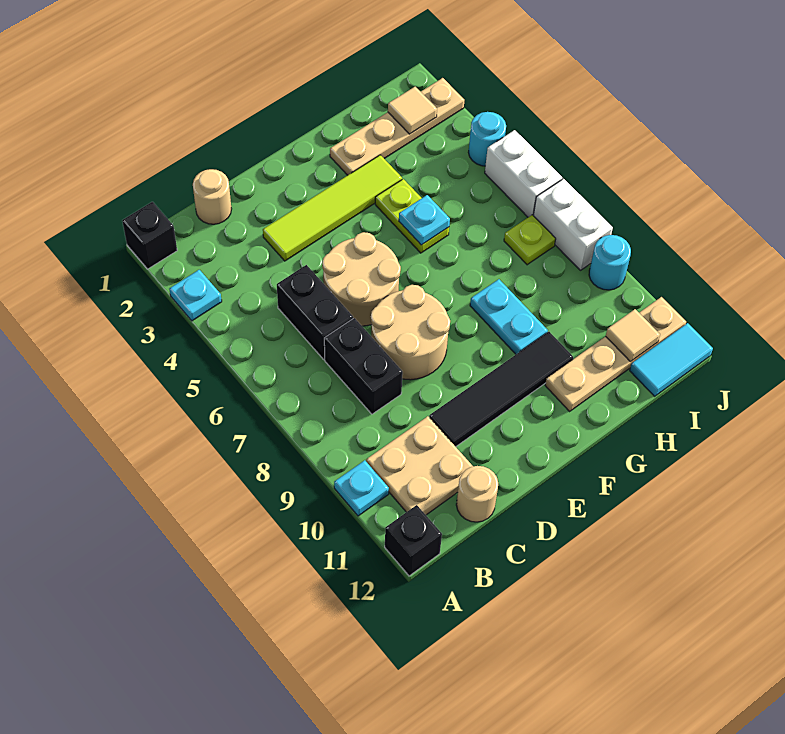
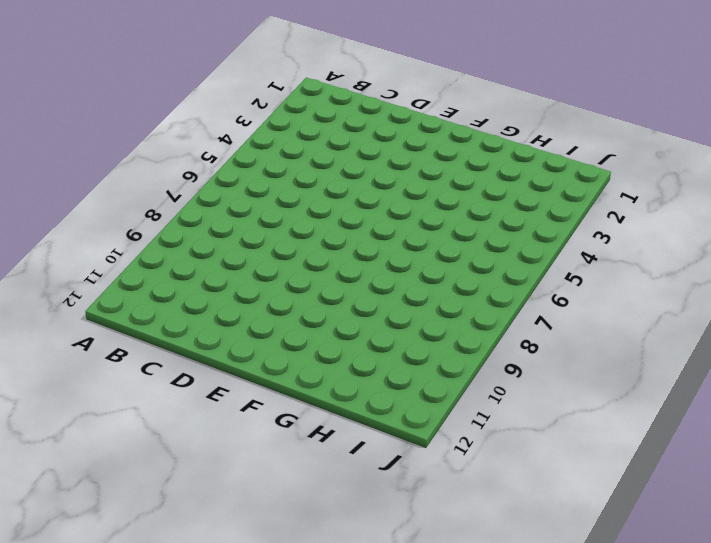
none -> black brick A1 level 1
none -> cyan plate A3 level 1
none -> cyan plate A10 level 1

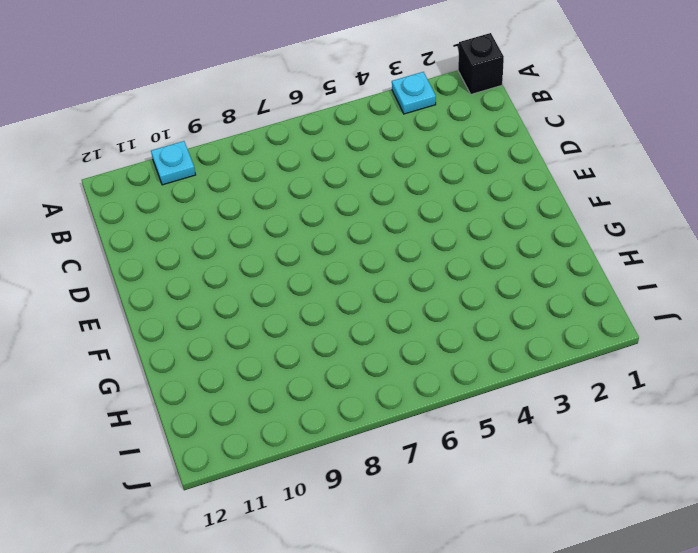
none -> black brick A12 level 1
none -> tan plate B10:C11 level 1
none -> tan round brick C1 level 1

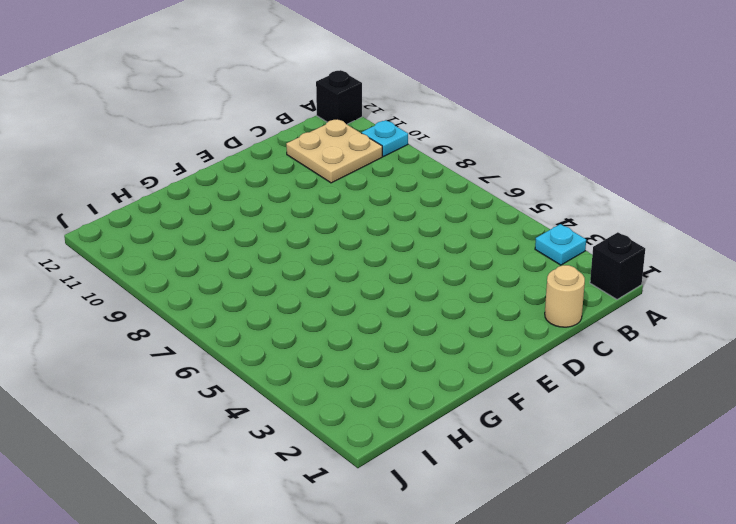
none -> black brick C5:C6 level 1
none -> black brick C7:C8 level 1
none -> tan round brick C12 level 1

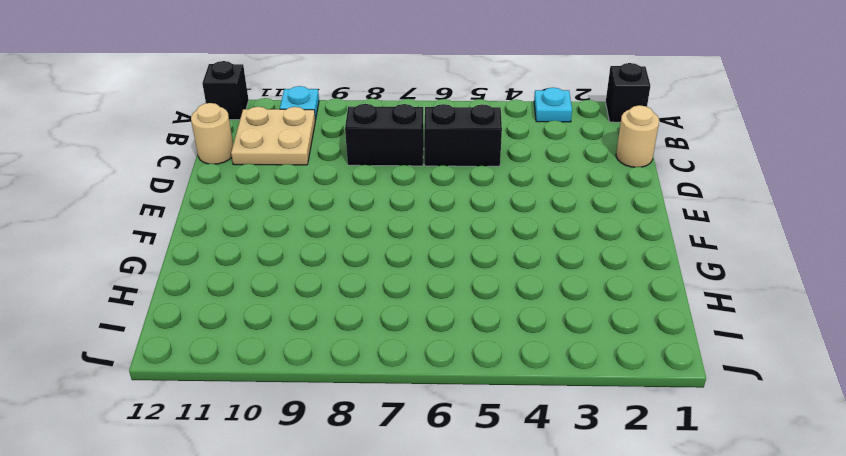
none -> lime tile D3:G3 level 1
none -> tan round brick D5:E6 level 1
none -> tan round brick D7:E8 level 1

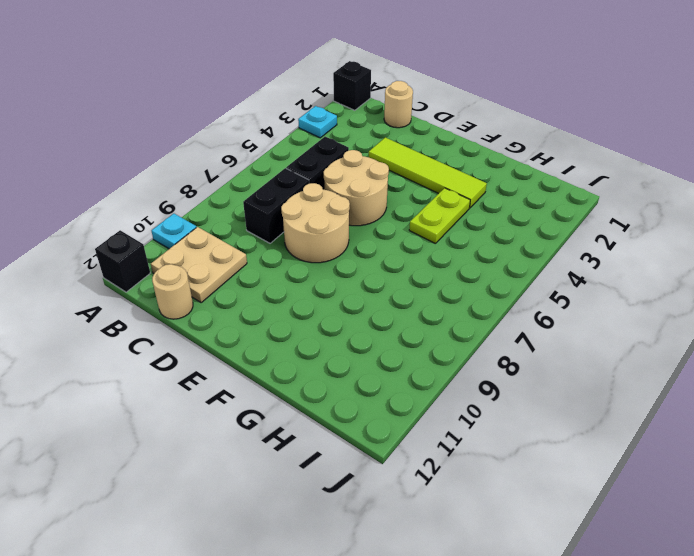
none -> black tile D10:G10 level 1
none -> tan plate G2:J2 level 1
none -> cyan plate G8:G9 level 1

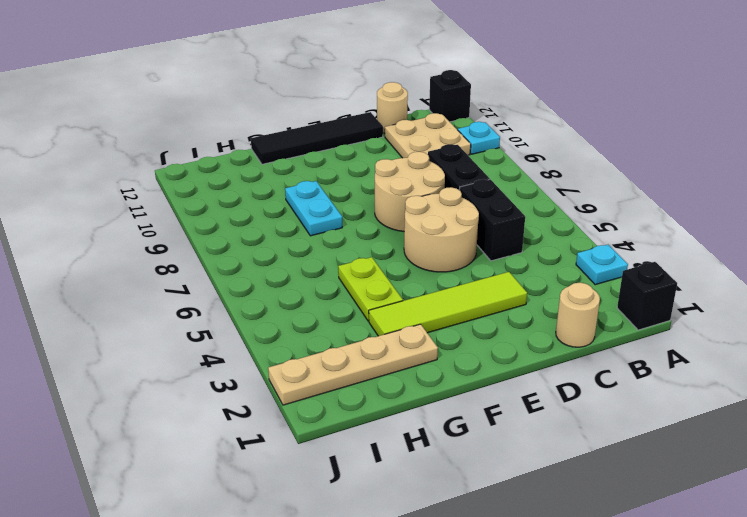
black tile D12:G12 level 1 -> black tile D10:G10 level 1
none -> tan plate G11:J11 level 1
none -> lime plate I7 level 1
none -> cyan tile I12:J12 level 1

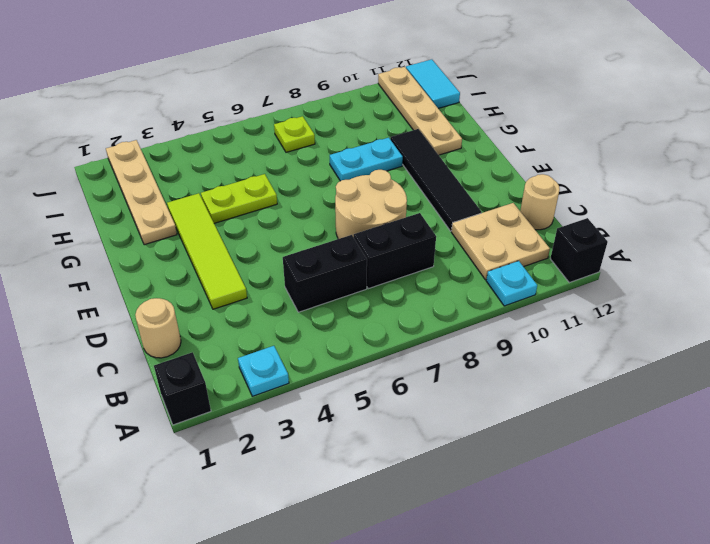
none -> tan round brick D5:E6 level 1
none -> cyan round brick J4 level 1
none -> white brick J5:J6 level 1

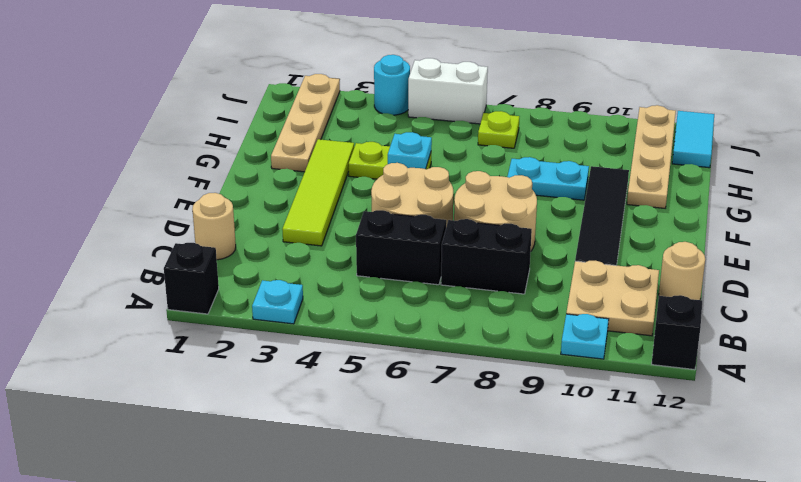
none -> white brick J7:J8 level 1
none -> cyan round brick J9 level 1
none -> tan tile I2 level 2

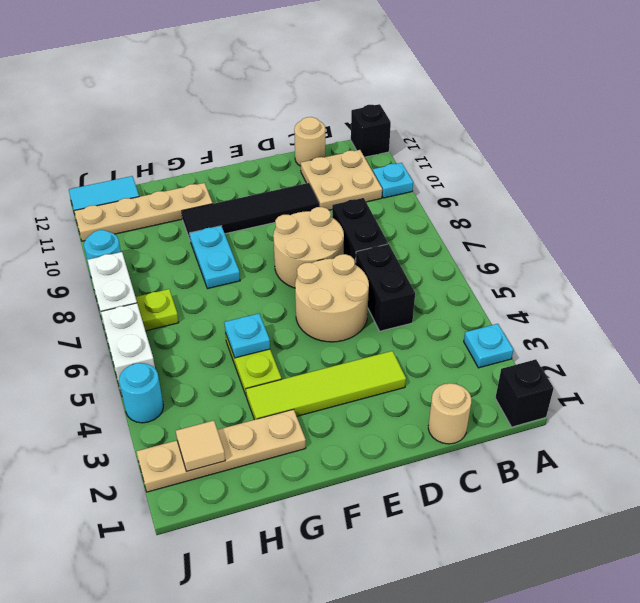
none -> tan tile I11 level 2

